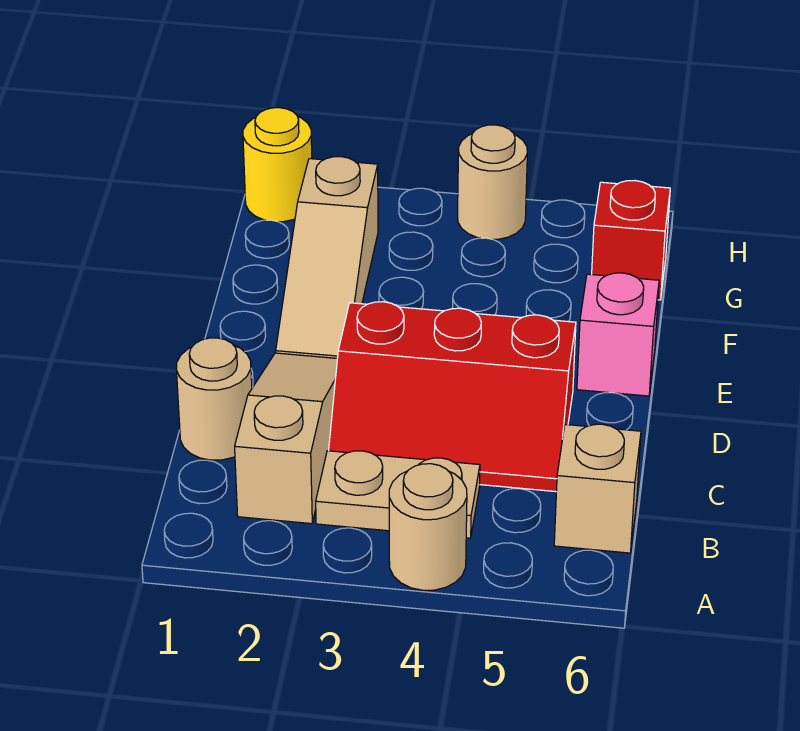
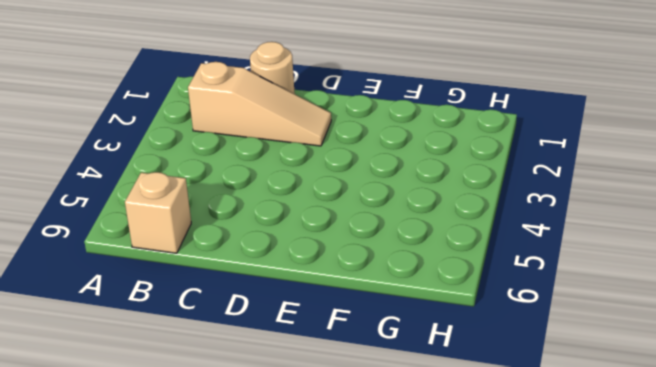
none -> tan round brick A4 level 1
none -> tan plate B3:B4 level 1

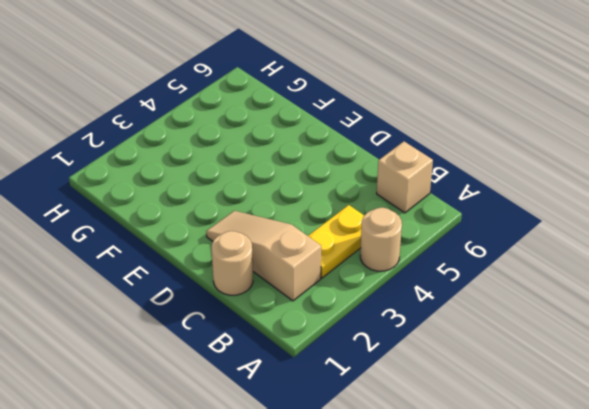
yellow plate B3:B4 level 1 -> tan plate B3:B4 level 1
none -> red slope C3:D5 level 1 top D
none -> tan slope E2:G2 level 1 top G

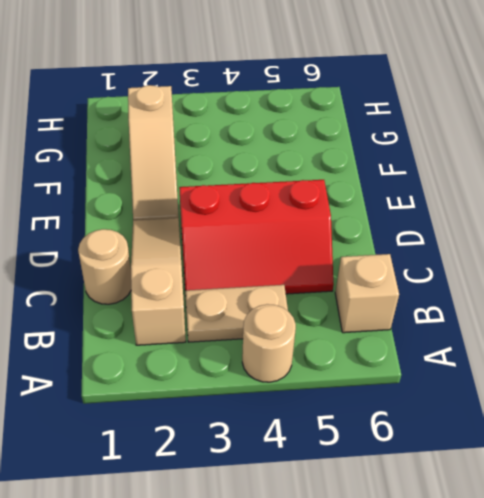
none -> pink brick E6 level 1
none -> red brick G6 level 1

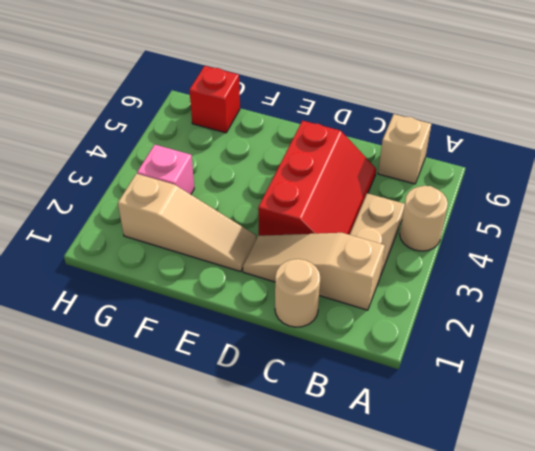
pink brick G3 level 1 -> pink brick E6 level 1
none -> yellow round brick H1 level 1
none -> tan round brick H4 level 1

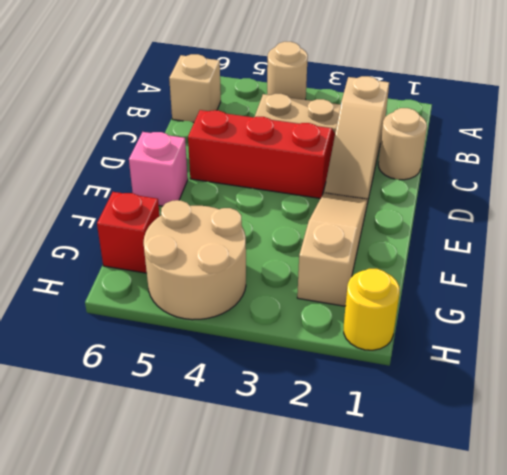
tan round brick G4:H5 level 1 -> tan round brick H4 level 1

